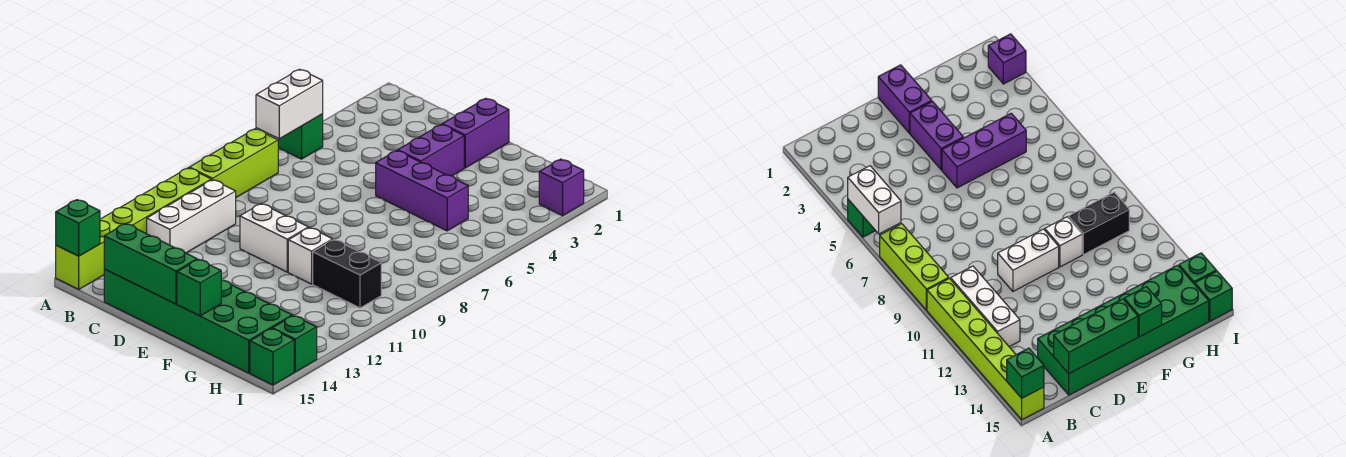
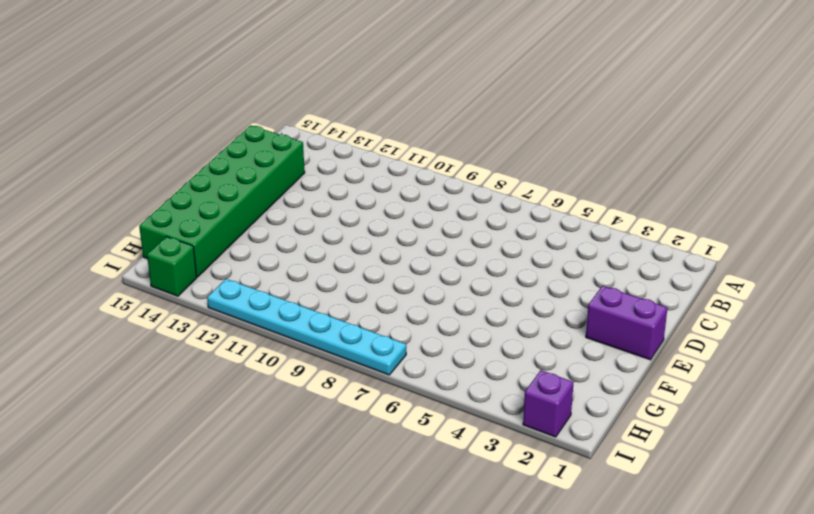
cyan plate I7:I12 level 1 -> none
none -> green brick A5 level 1
none -> lime brick A7:A9 level 1
none -> lime brick A10:A15 level 1

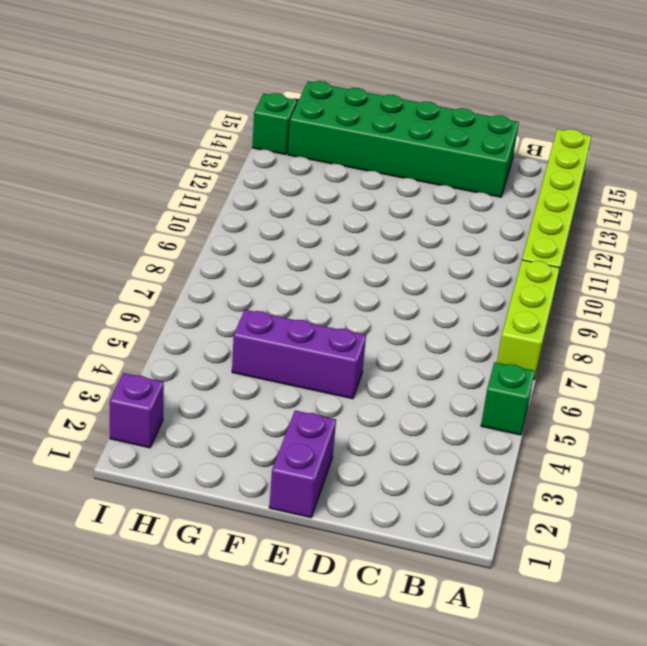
none -> white brick B10:B12 level 1
none -> white brick D10:E10 level 1
none -> purple brick E3:E4 level 1

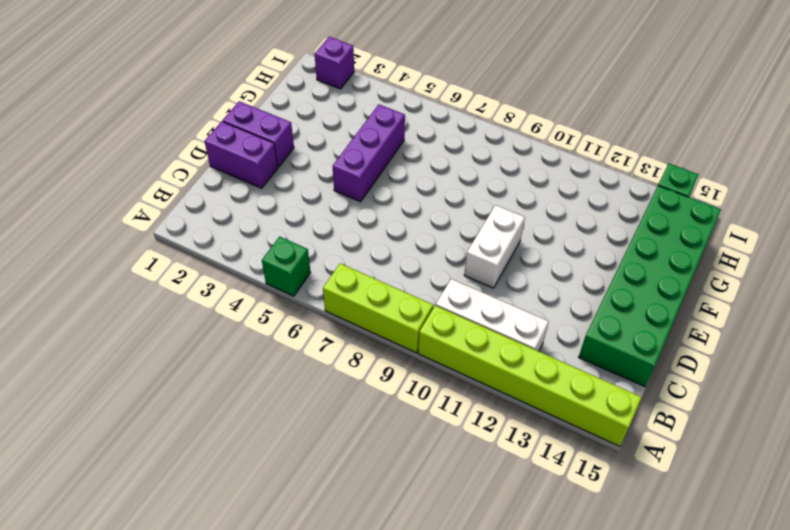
purple brick D1:D2 level 1 -> purple brick E3:E4 level 1
none -> white brick F10 level 1
none -> black brick G10:H10 level 1
none -> green brick I15 level 1

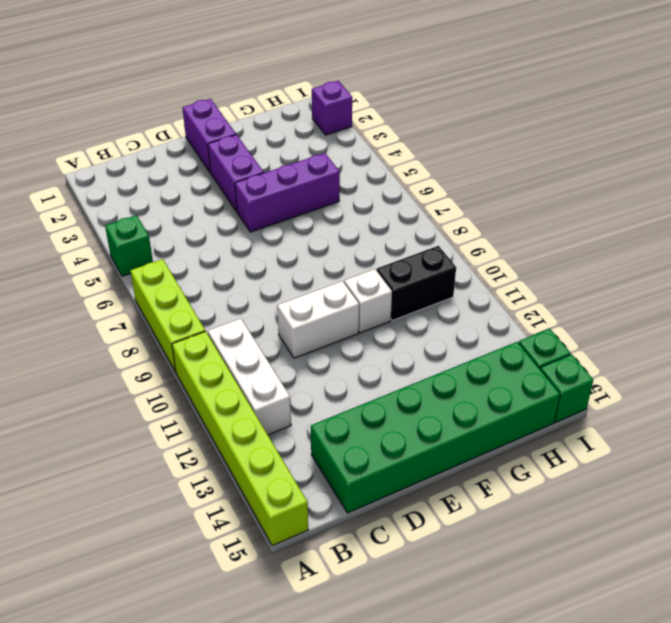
none -> white brick A5:A6 level 2
none -> green brick A15 level 2
none -> green brick C15:E15 level 2

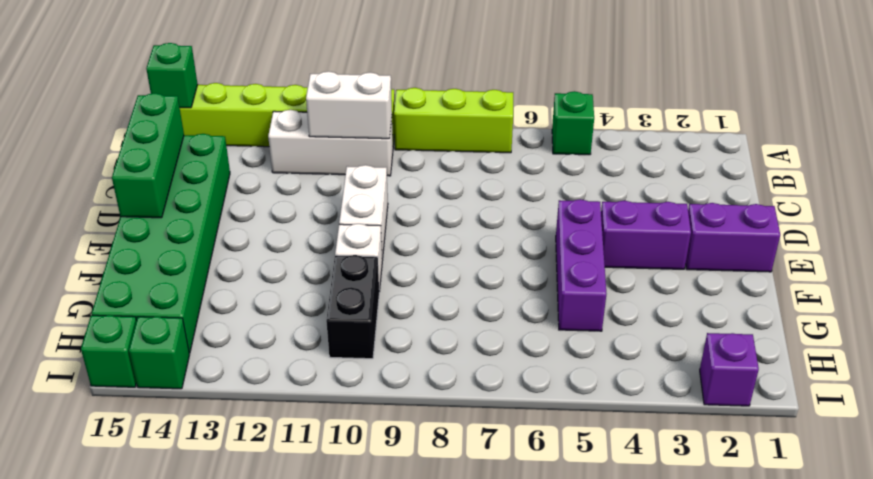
white brick B10:B11 level 2 -> white brick A5:A6 level 2
none -> green brick F15 level 2

